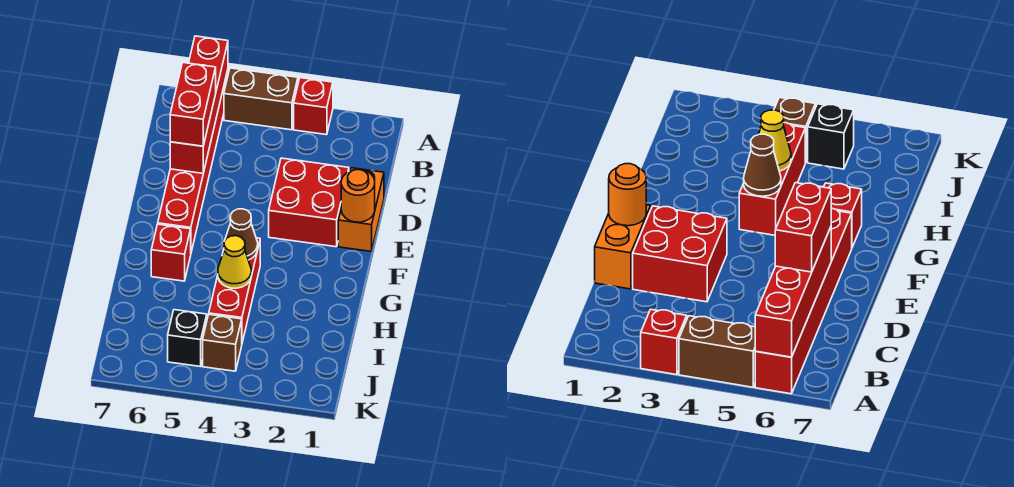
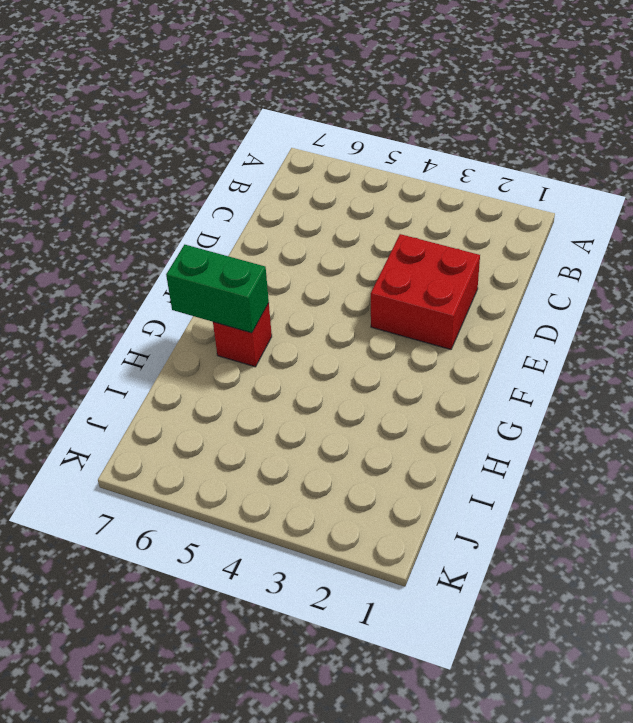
green brick G6:G7 level 2 -> none
none -> red brick A3 level 1
none -> brown brick A4:A5 level 1
none -> red brick A6:F6 level 1

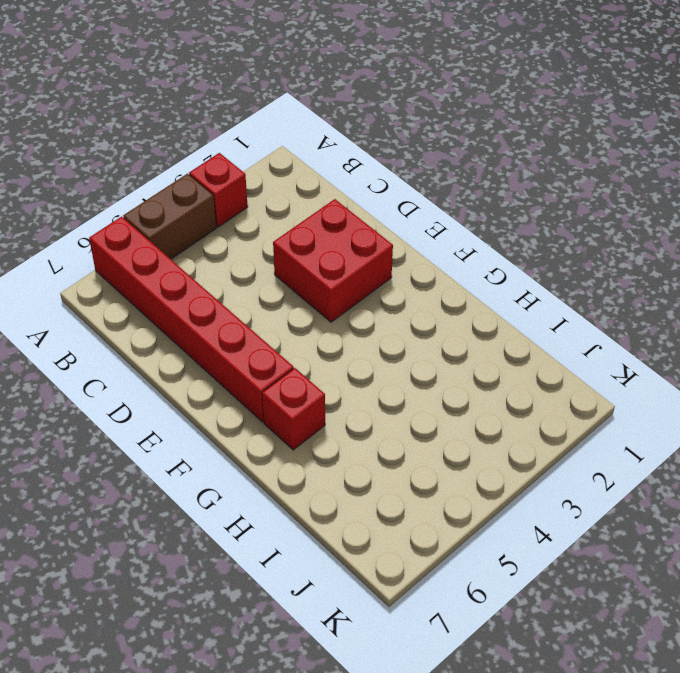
none -> orange brick D1:E1 level 1
none -> red brick G4:I4 level 1
none -> brown brick J4 level 1

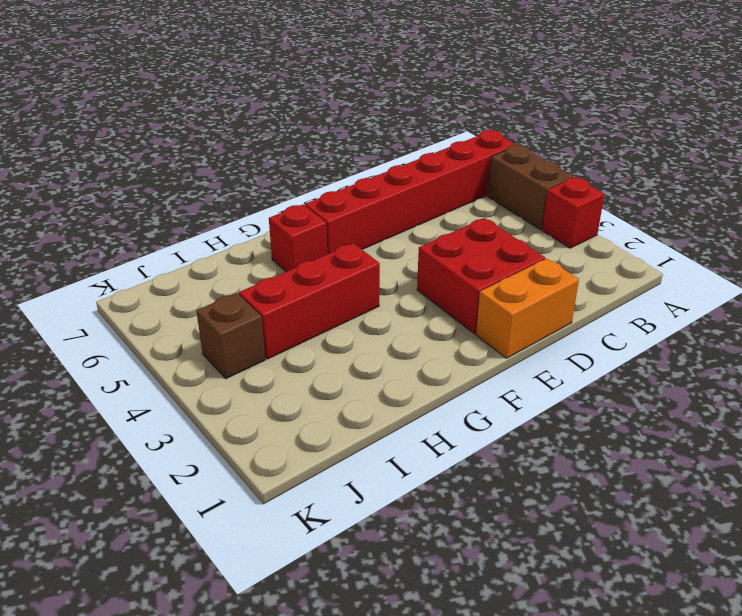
none -> black brick J5 level 1
none -> red brick A6:D6 level 2
none -> orange round brick E1 level 2

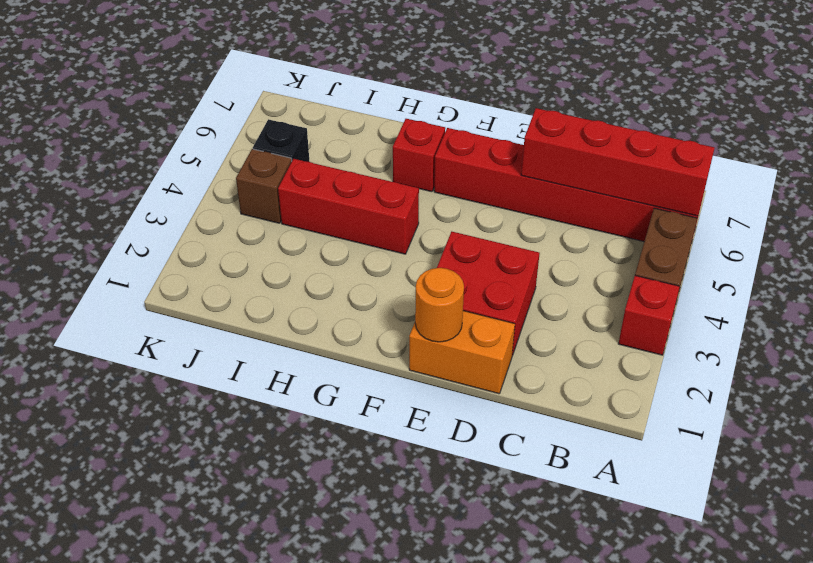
none -> brown cone G4 level 2
none -> yellow cone H4 level 2
none -> red brick C6:D6 level 3

